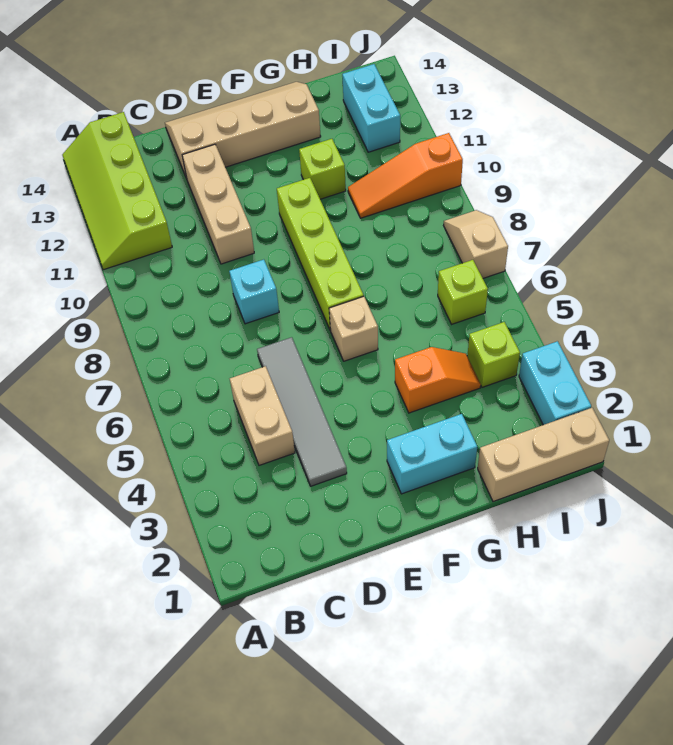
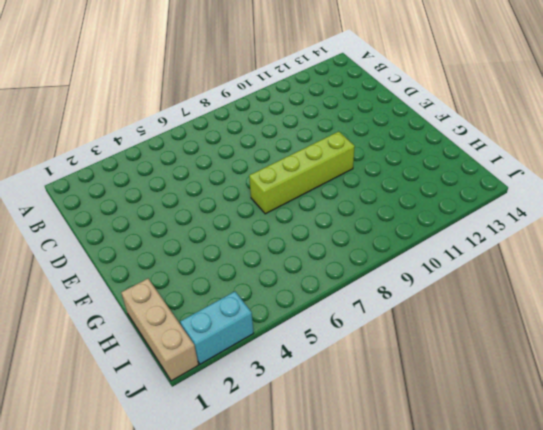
none -> lime slope A11:B14 level 1 top B
none -> tan brick C4:C5 level 1
none -> grey tile D3:D6 level 1

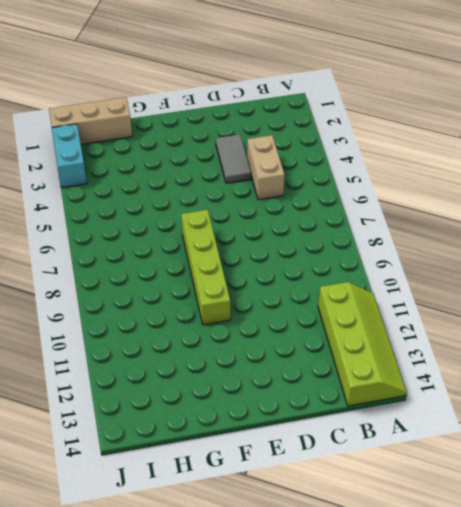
grey tile D3:D4 level 1 -> grey tile D3:D6 level 1
none -> cyan brick D8 level 1
none -> tan brick D10:D12 level 1
none -> tan slope D13:G14 level 1 top 13

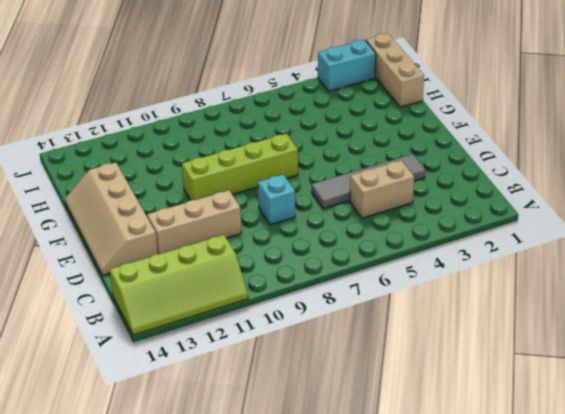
none -> cyan brick F2:G2 level 1
none -> tan brick F6 level 1
none -> orange slope G4:H4 level 1 top G

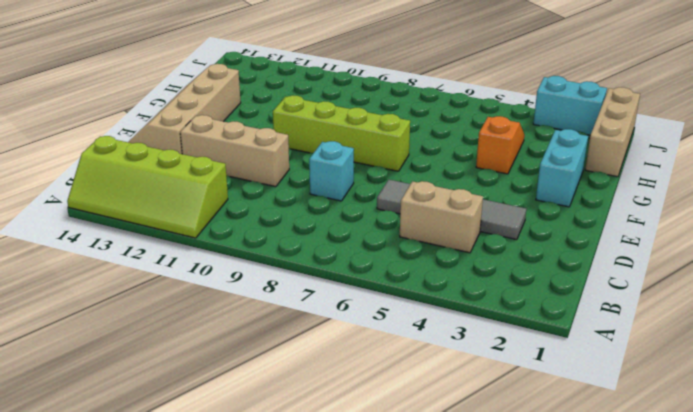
none -> tan brick F6 level 1
none -> lime brick G11 level 1
none -> orange slope H10:J10 level 1 top J

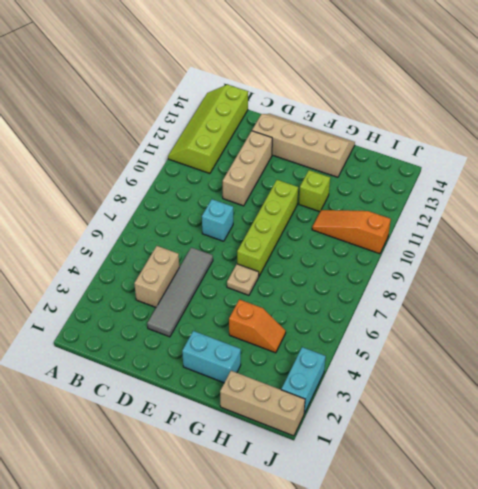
tan plate F6 level 1 -> tan brick F6 level 1
none -> lime brick I4 level 1
none -> lime brick I6 level 1
none -> cyan brick I12:I13 level 1

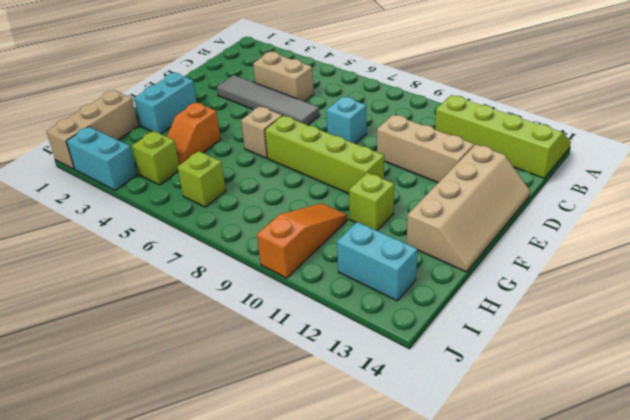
none -> tan slope J7:J8 level 1 top 7

